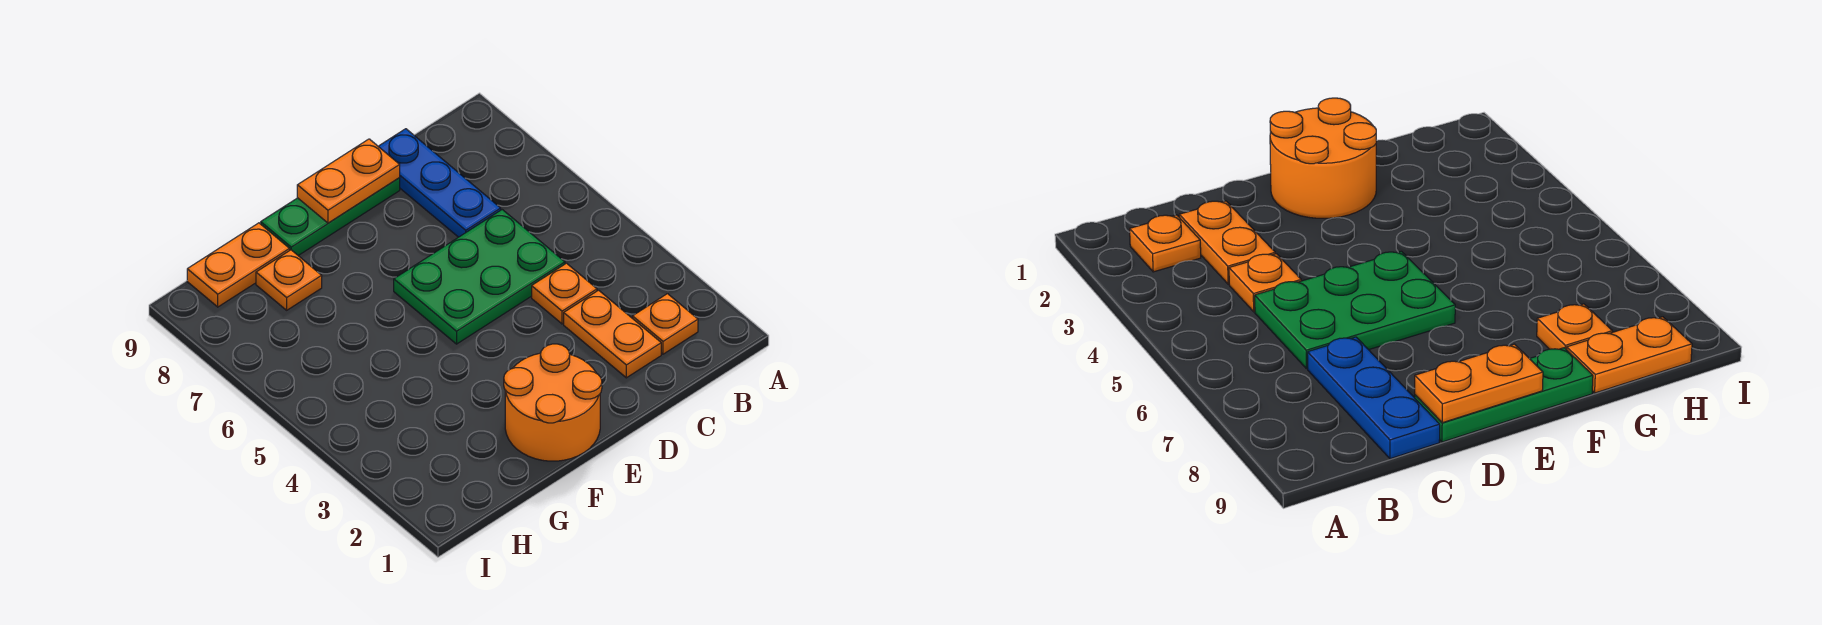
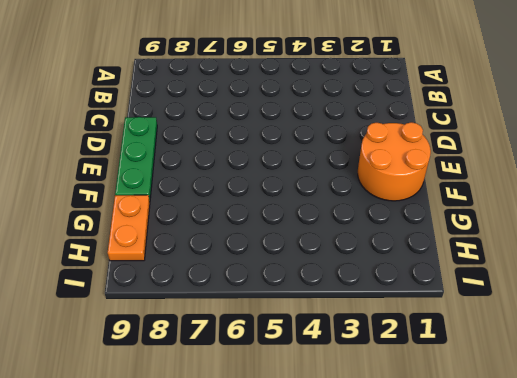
none -> orange plate B2 level 1
none -> orange plate C2:C3 level 1

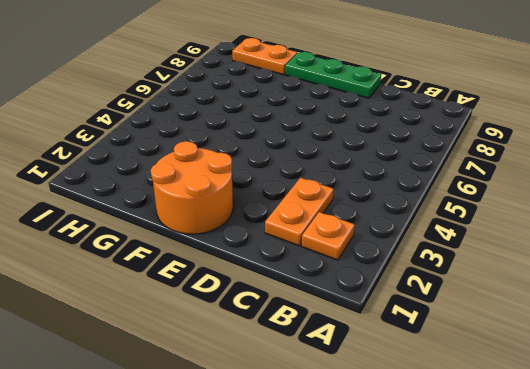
none -> orange plate C4 level 1
none -> green plate C5:E6 level 1

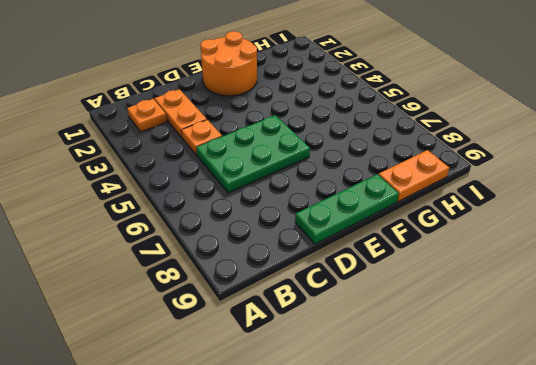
none -> blue plate C7:C9 level 1
none -> orange plate G8 level 1

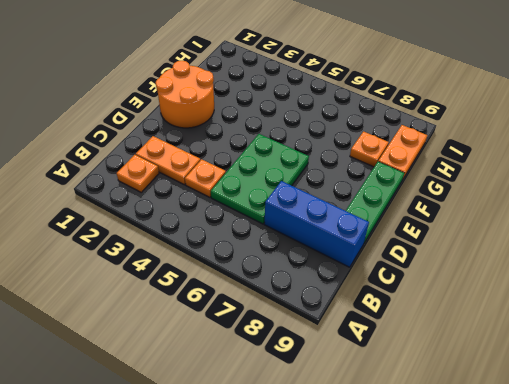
blue brick C7:C9 level 1 -> blue plate C7:C9 level 1
none -> orange plate D9:E9 level 2

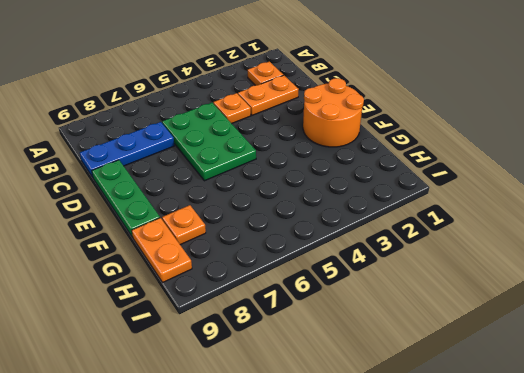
none -> orange plate D9:E9 level 2

